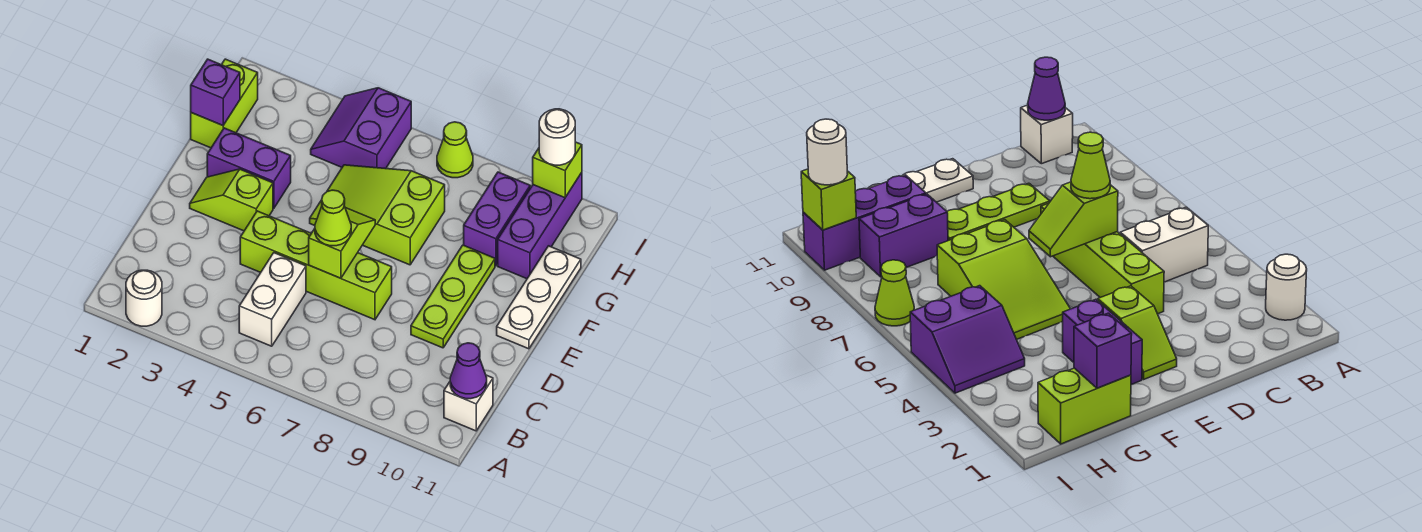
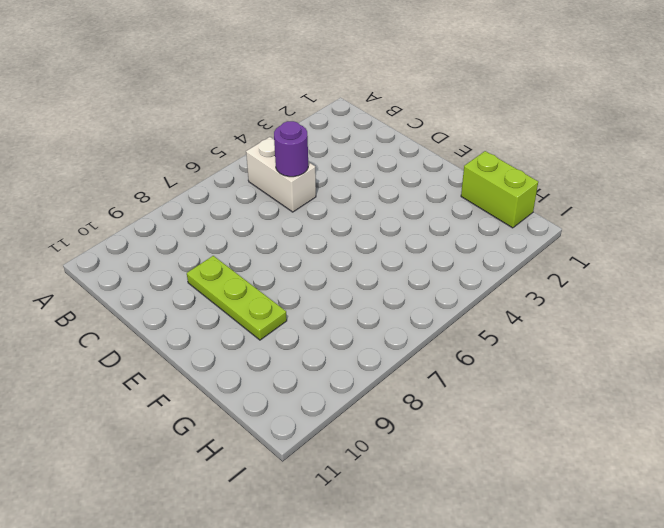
purple round brick C5 level 2 -> none
none -> white round brick A2 level 1
none -> white brick B11 level 1
none -> lime brick D4:D7 level 1

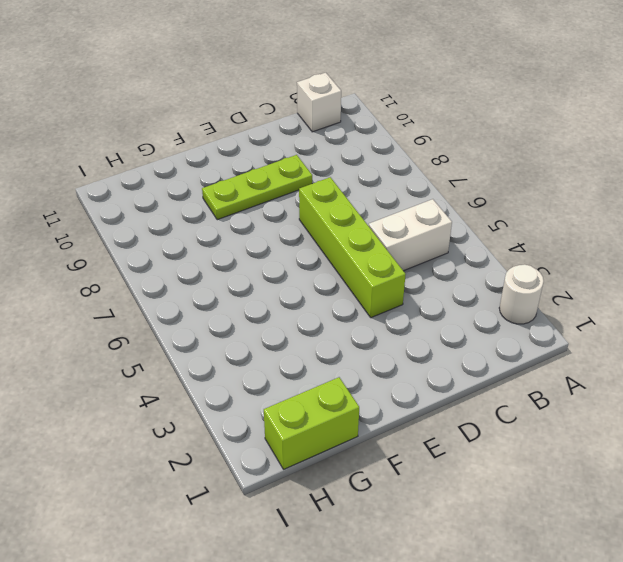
none -> lime slope E2:E3 level 1 top 3
none -> white plate E11:G11 level 1
none -> purple brick F2:F3 level 1

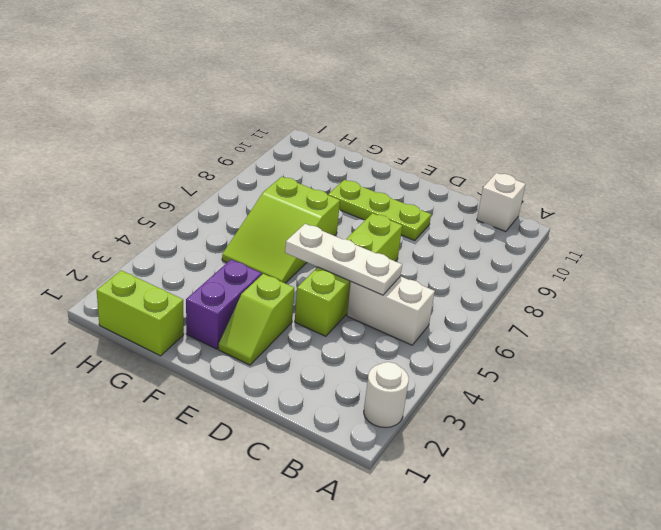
white plate C5:E5 level 2 -> white plate E11:G11 level 1
none -> purple brick G9:H9 level 1
none -> purple brick G10:I10 level 1
none -> purple slope H4:I5 level 1 top 5

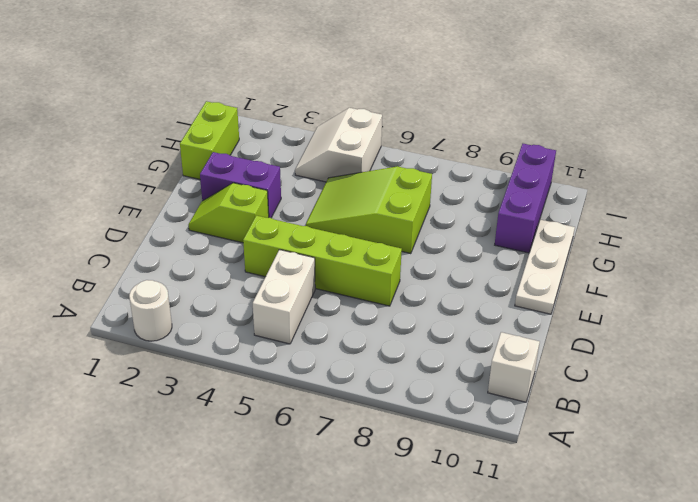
white slope H4:I5 level 1 top 5 -> purple slope H4:I5 level 1 top 5
none -> lime plate D9:F9 level 1
none -> purple brick G9:H9 level 1
none -> lime cone I7 level 1

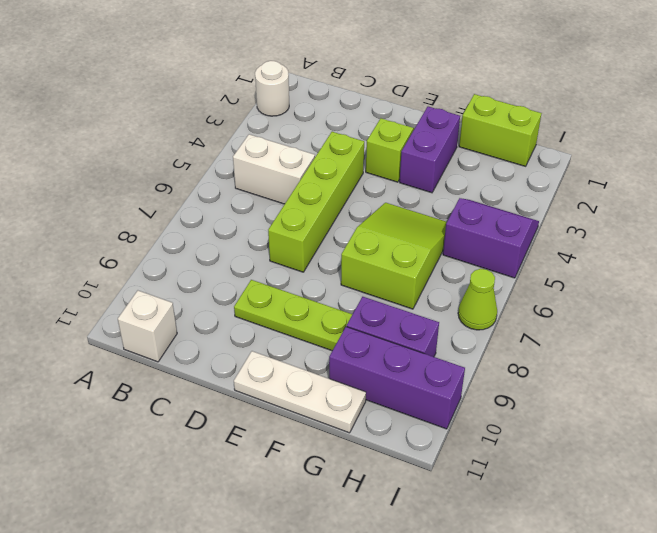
none -> purple cone B11 level 2
none -> lime slope D6:E6 level 2 top D
none -> purple brick G1 level 2

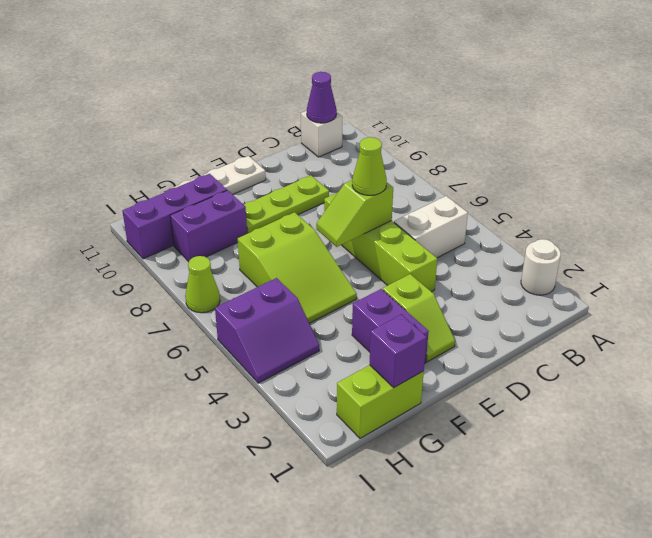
none -> lime brick I10 level 2
none -> white round brick I10 level 3

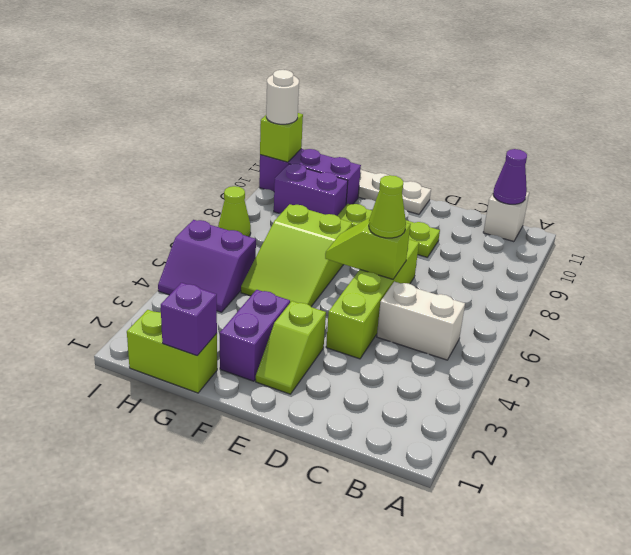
none -> white round brick A2 level 1

